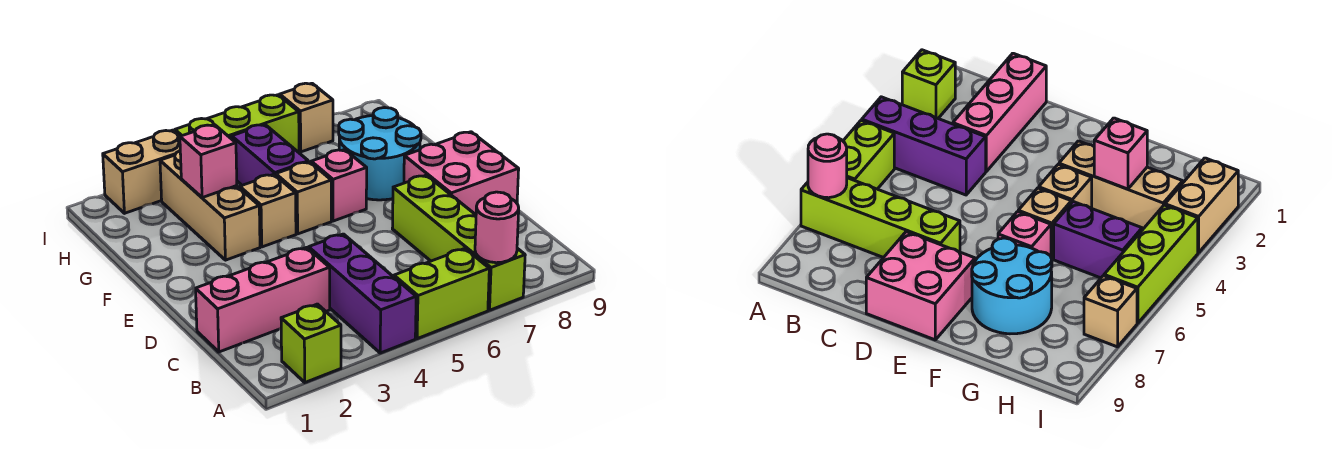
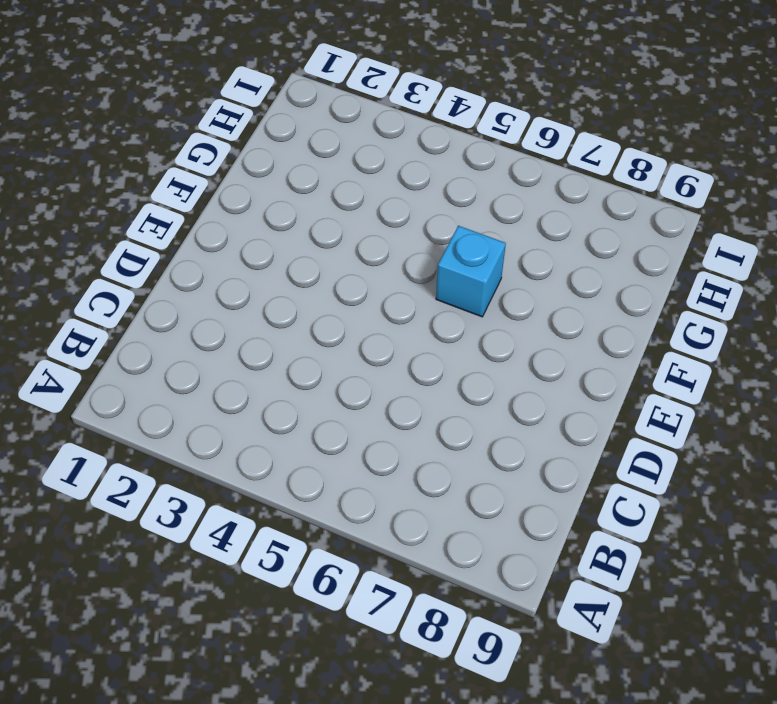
cyan brick F6 level 1 -> pink brick F6 level 1
none -> lime brick A2 level 1
none -> purple brick A4:C4 level 1
none -> lime brick A5:A6 level 1

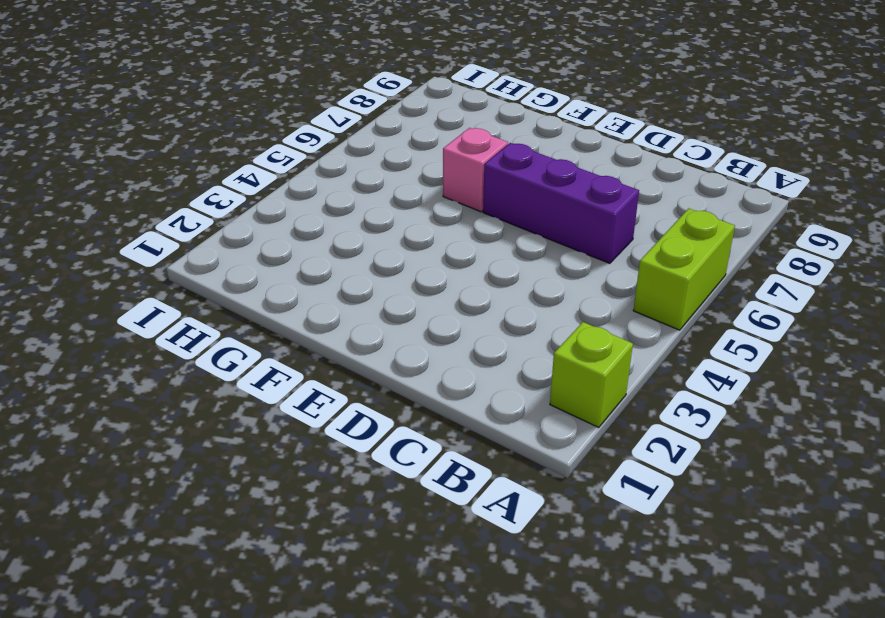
purple brick C6:E6 level 1 -> purple brick A4:C4 level 1
none -> lime brick A7:D7 level 1
none -> pink brick C1:C3 level 1
none -> pink brick D8:E9 level 1

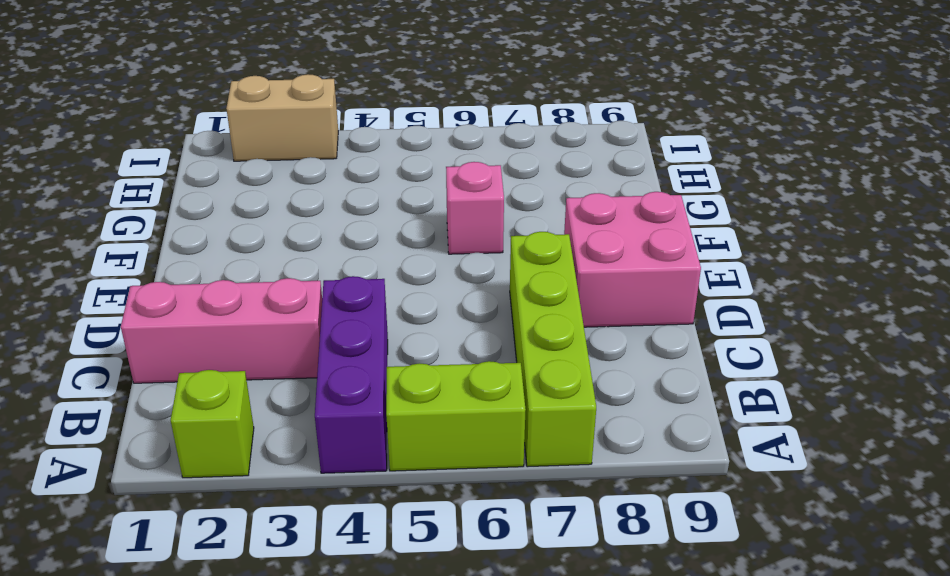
none -> tan brick F3:H3 level 1
none -> tan brick F4 level 1
none -> tan brick F5 level 1

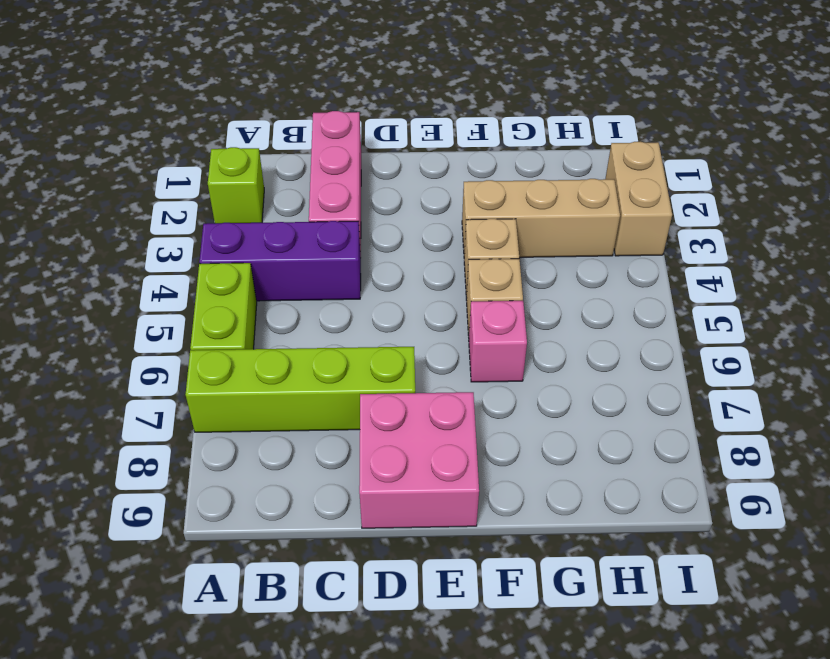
none -> cyan round brick F7:G8 level 1
none -> purple brick G5:H5 level 1
none -> lime brick I4:I6 level 1

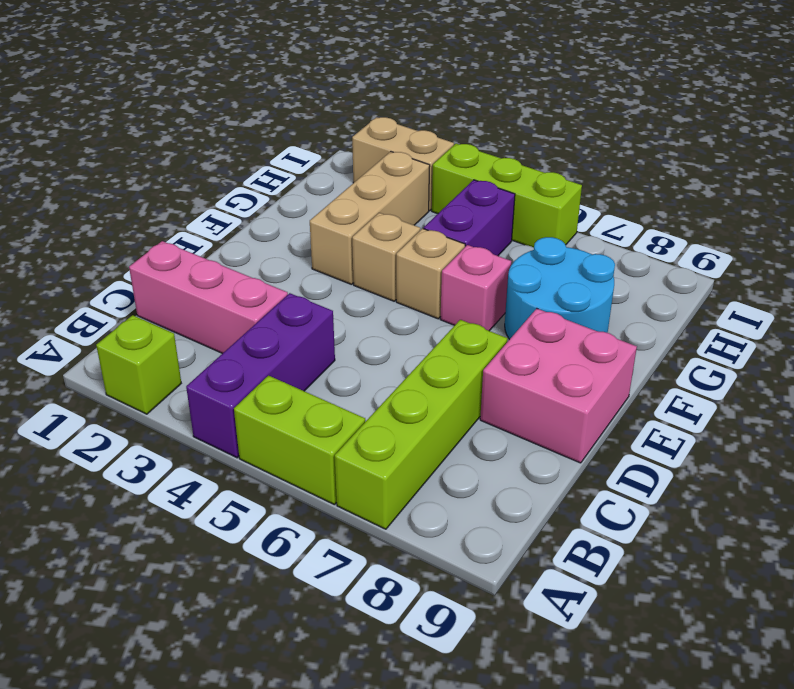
none -> tan brick I7 level 1
none -> pink round brick A7 level 2
none -> pink brick G3 level 2

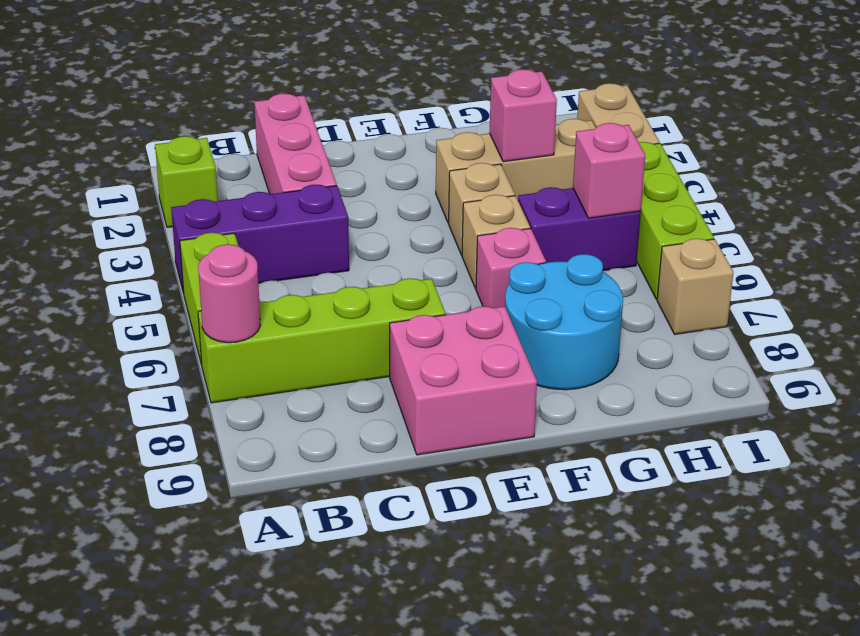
pink brick H5 level 2 -> none

